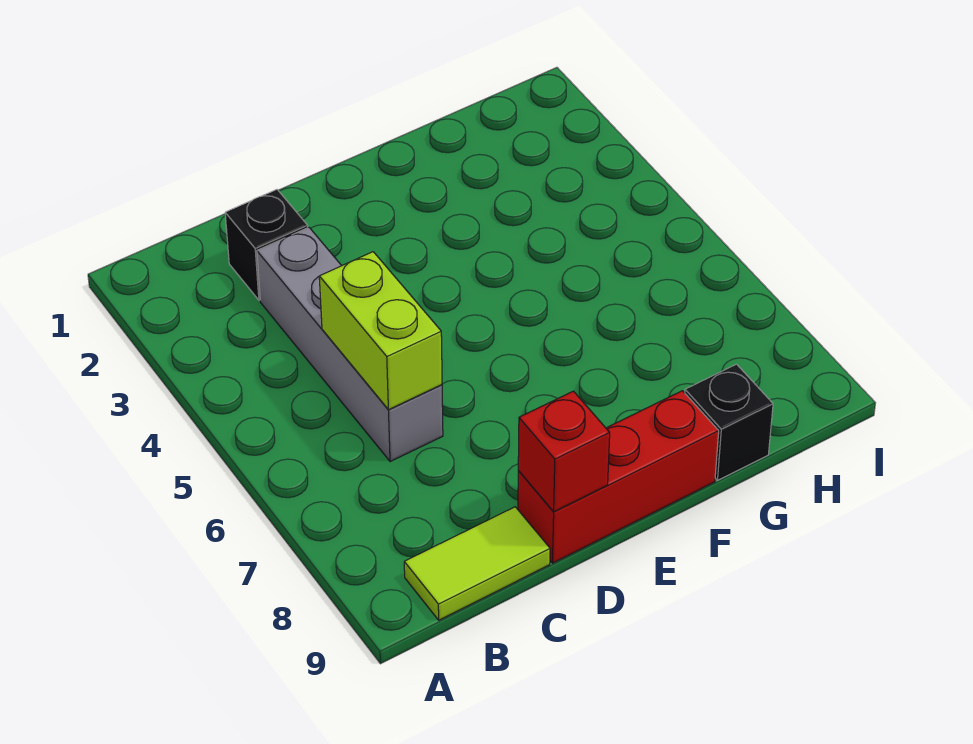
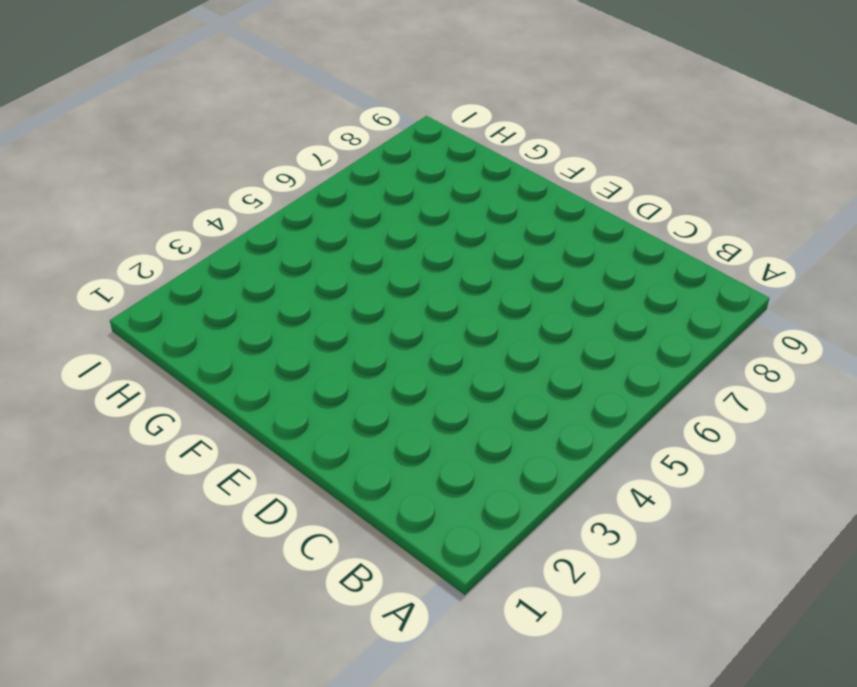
none -> lime tile B9:C9 level 1
none -> black brick C2 level 1

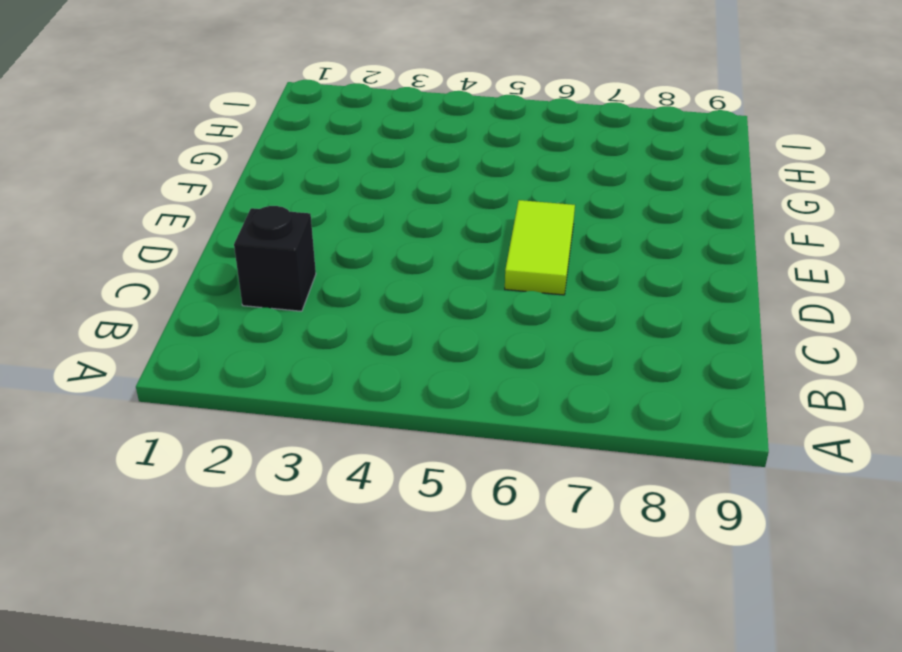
lime tile D6:E6 level 1 -> lime tile B9:C9 level 1
none -> grey brick C3:C6 level 1
none -> red brick D9:F9 level 1

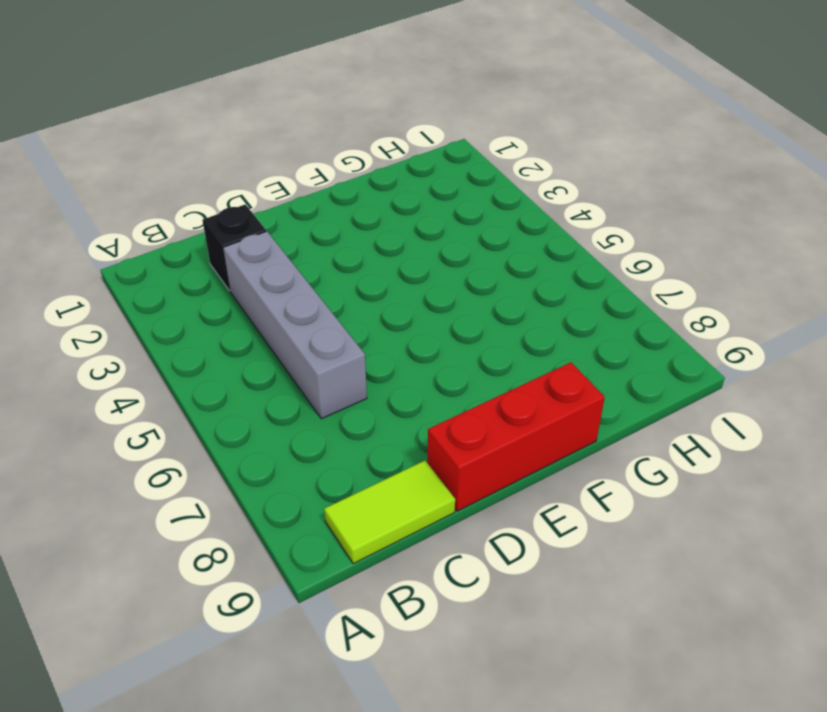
none -> black brick G9 level 1
none -> lime brick C5:C6 level 2

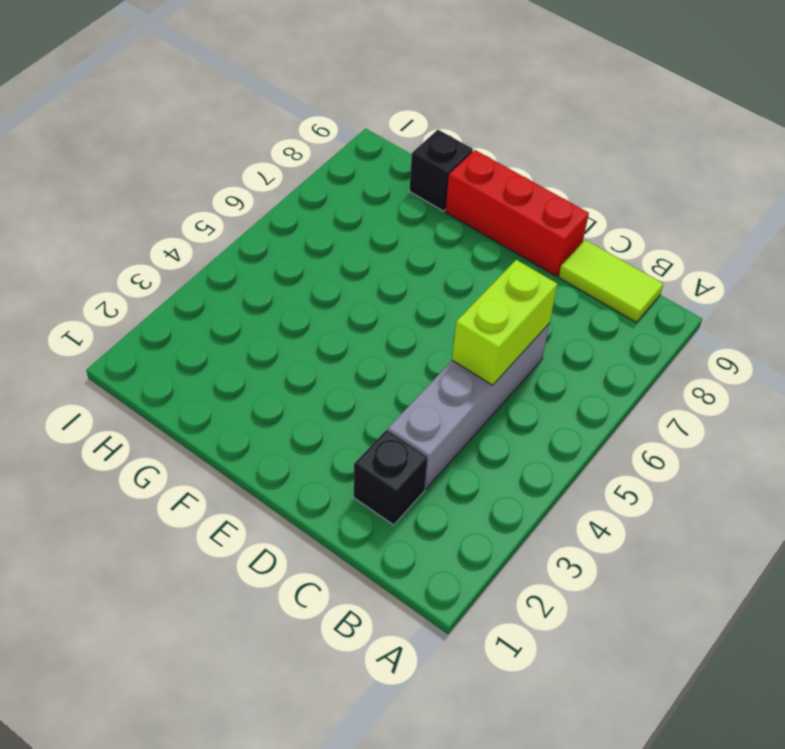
none -> red brick D9 level 2

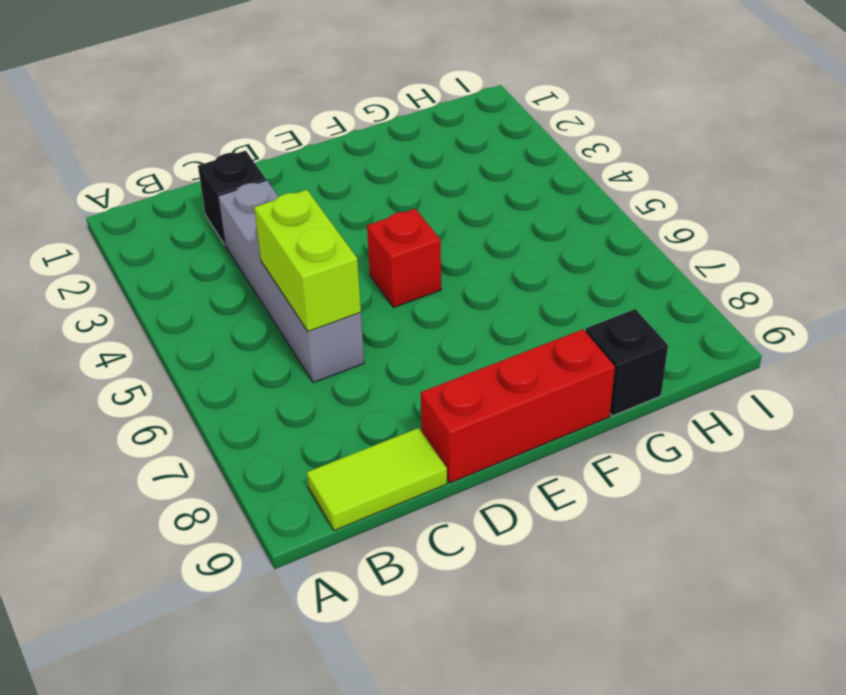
red brick E5 level 1 -> red brick D9 level 2

